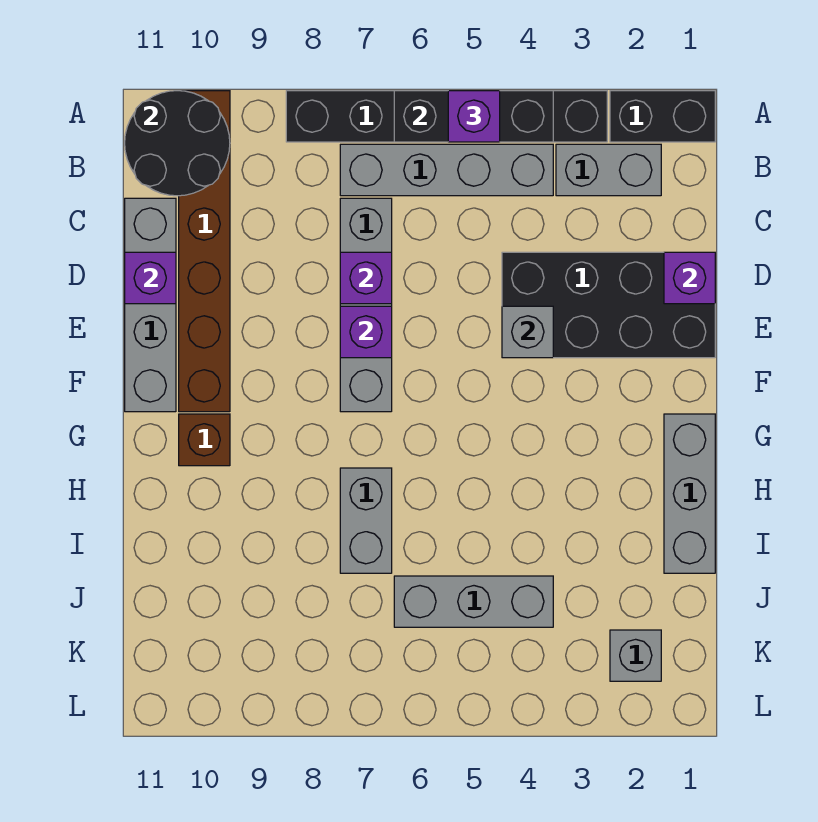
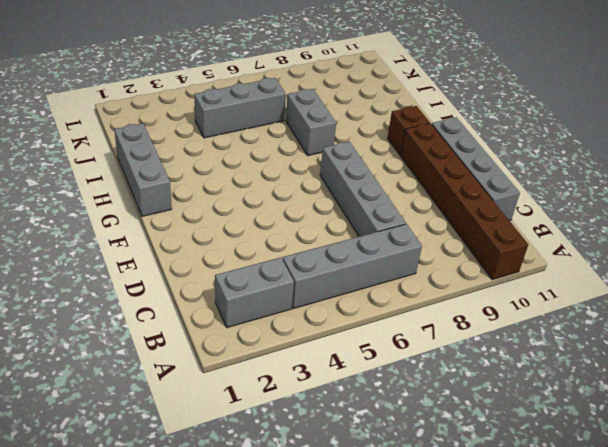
none -> black brick A1:A2 level 1
none -> black brick A3:A8 level 1
none -> black brick D1:E4 level 1

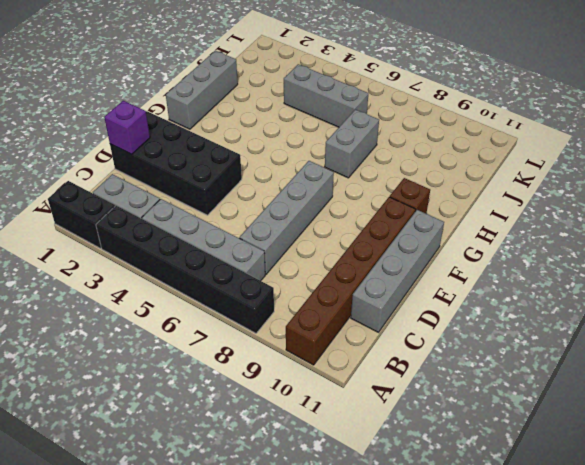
none -> grey brick K2 level 1
none -> black brick A4:A6 level 2
none -> black round brick A10:B11 level 2

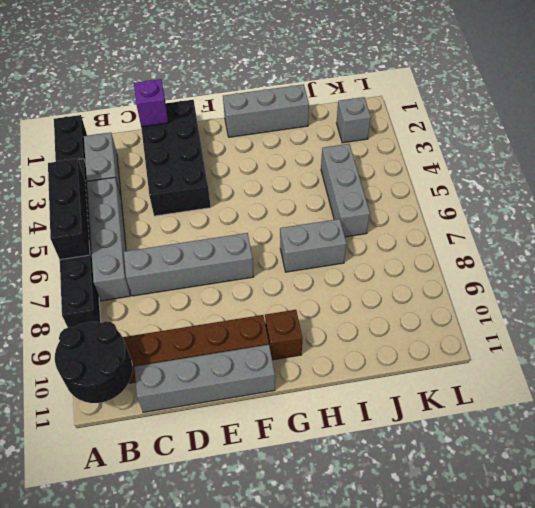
none -> purple brick D7 level 2
none -> purple brick D11 level 2
none -> grey brick E4 level 2

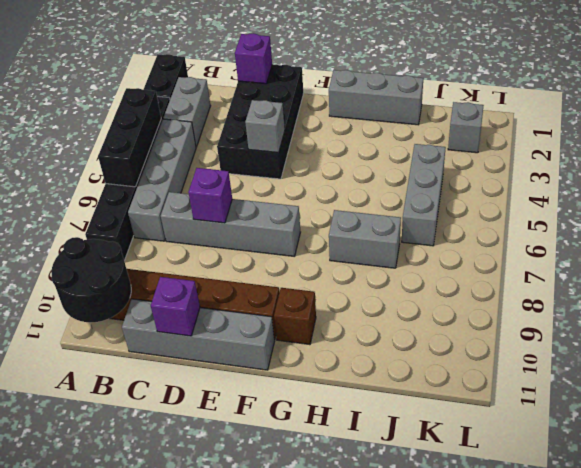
none -> purple brick E7 level 2
none -> purple brick A5 level 3

